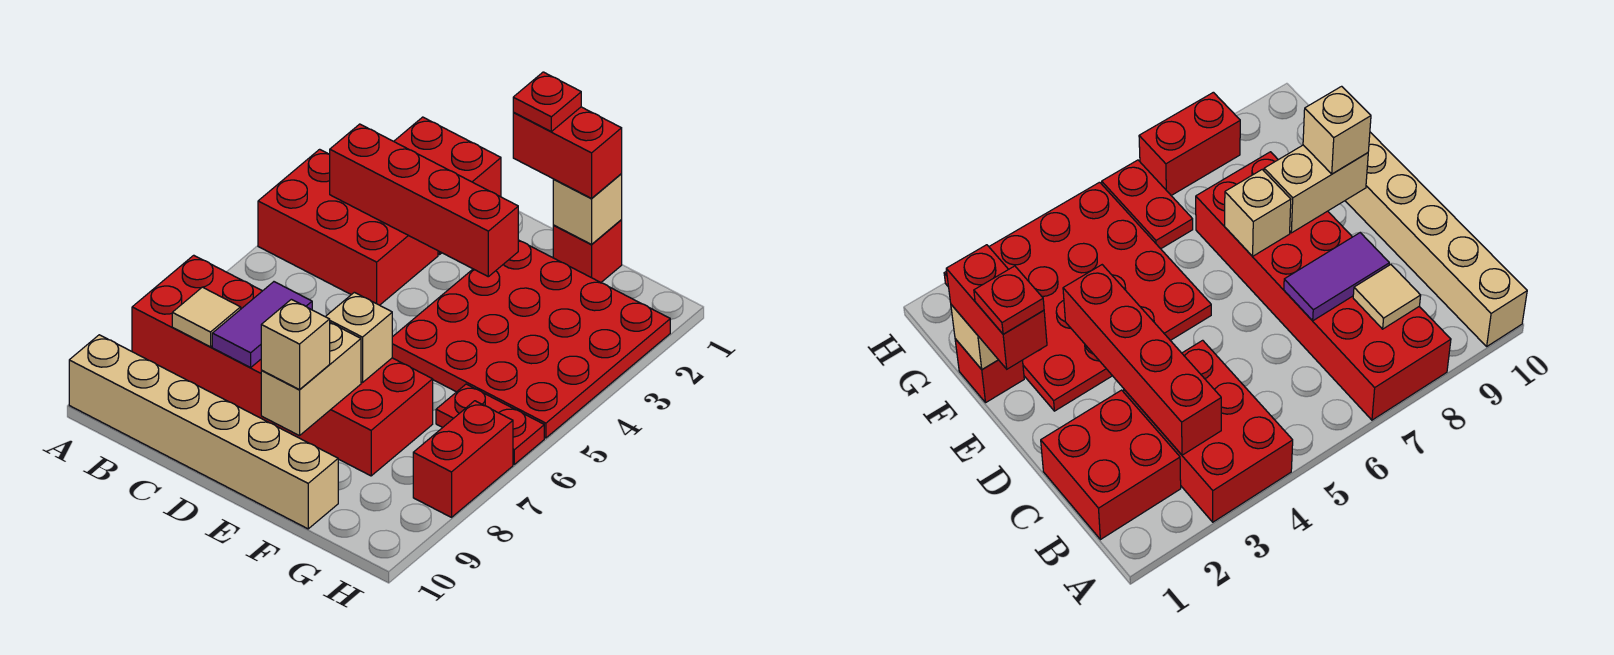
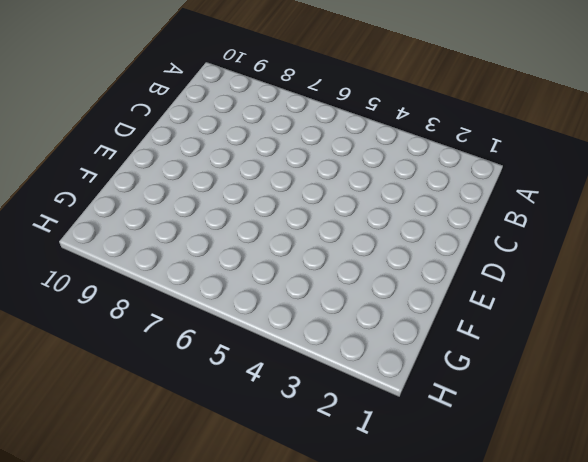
none -> red brick A3:C4 level 1
none -> red brick A7:F8 level 1
none -> tan brick A10:F10 level 1

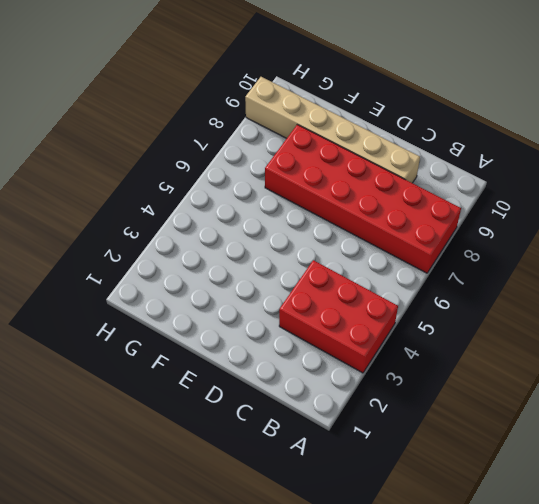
tan brick C9:H9 level 1 -> tan brick A10:F10 level 1
none -> red brick B1:C2 level 1
none -> red plate E2:H5 level 1
none -> red brick F1 level 1

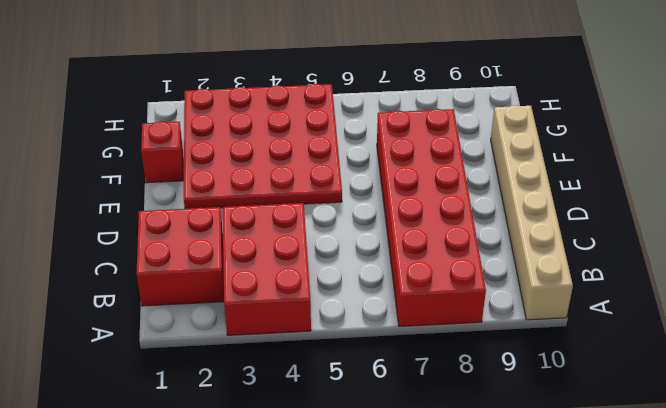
none -> red plate G6:H6 level 1
none -> red brick H7:H8 level 1
none -> red brick B3:E3 level 2

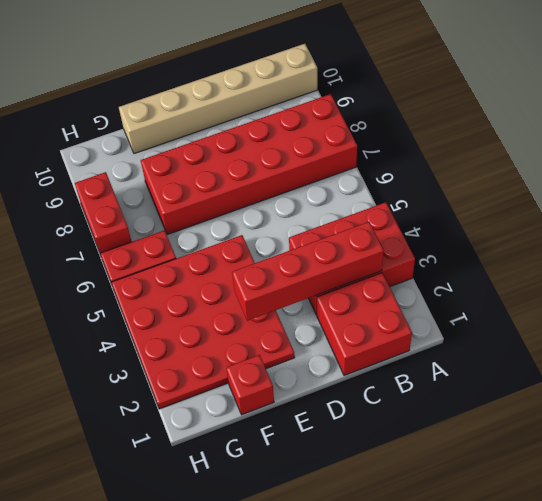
none -> tan tile B8 level 2
none -> purple tile C7:C8 level 2
none -> tan brick E7 level 2

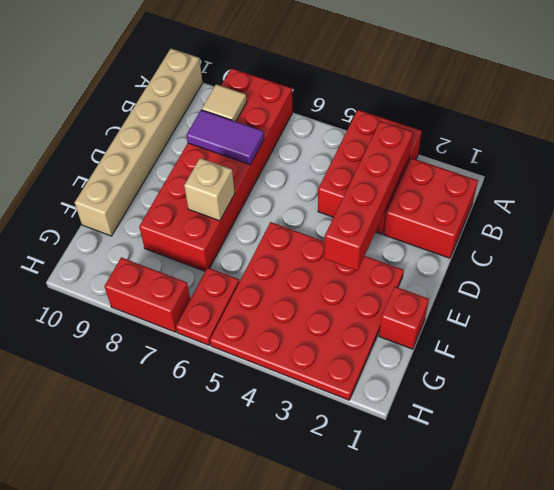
none -> tan brick E8:E9 level 2
none -> tan brick F1 level 2
none -> red brick E1:F1 level 3

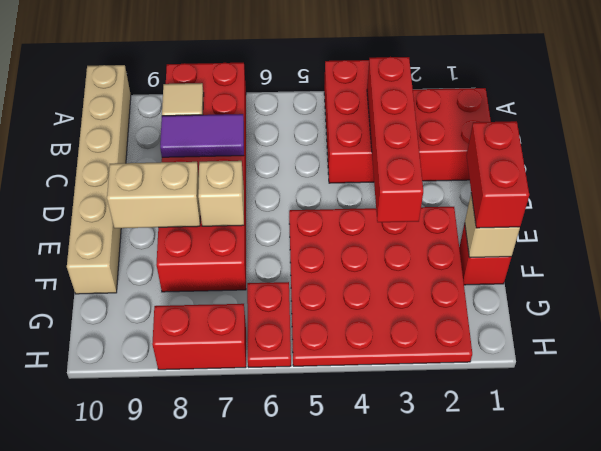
none -> tan brick E9 level 3
none -> red plate E1 level 4

